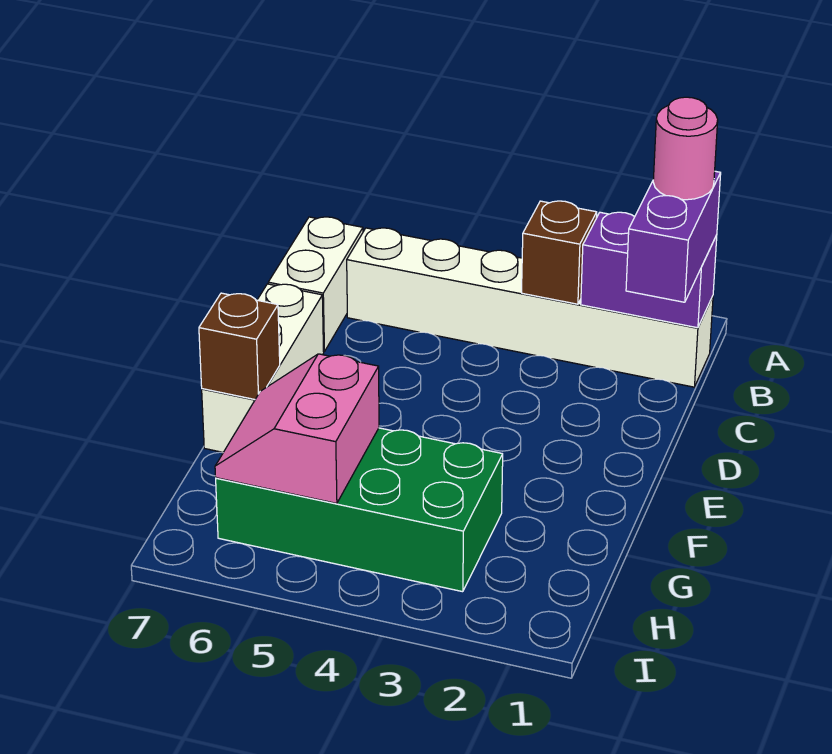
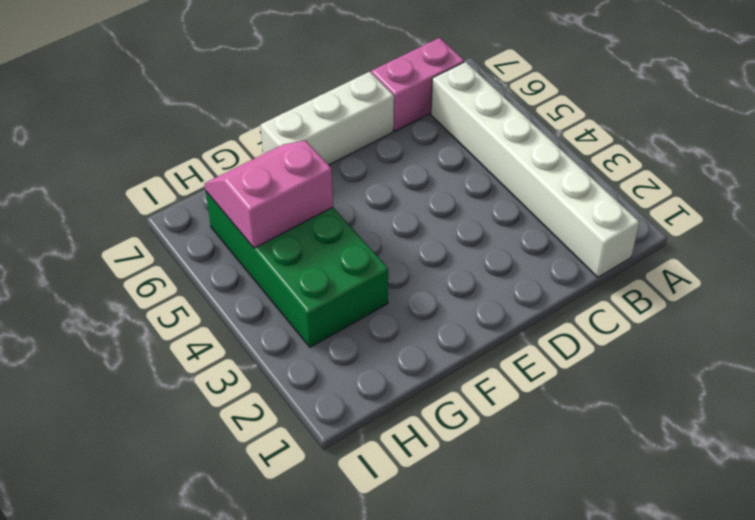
pink brick B7:C7 level 1 -> white brick B7:C7 level 1
none -> purple brick B1:B2 level 2
none -> brown brick B3 level 2

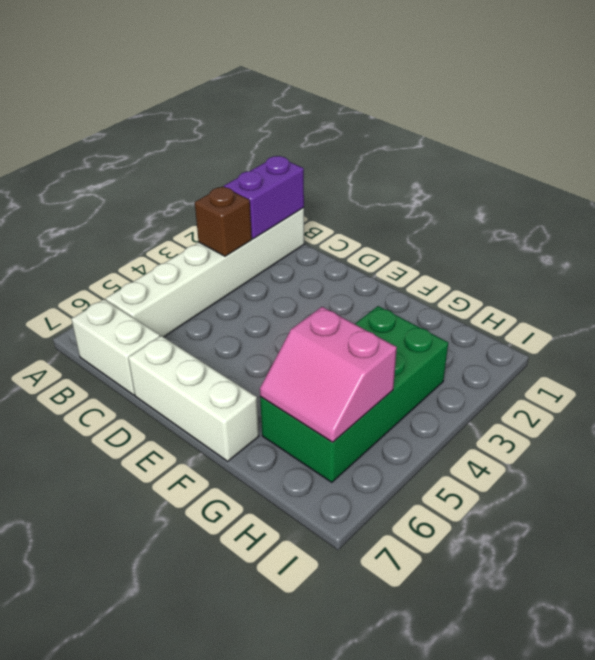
none -> brown brick F7 level 2
none -> purple brick B1:C1 level 3

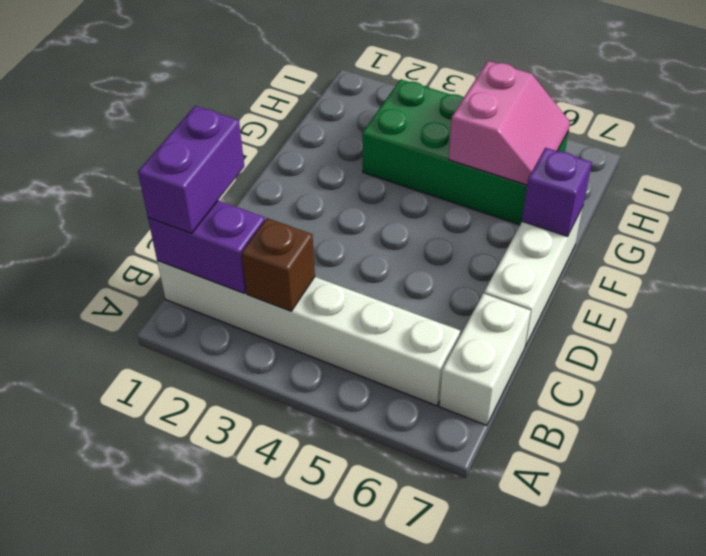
purple brick F7 level 2 -> brown brick F7 level 2
none -> pink round brick B1 level 4

